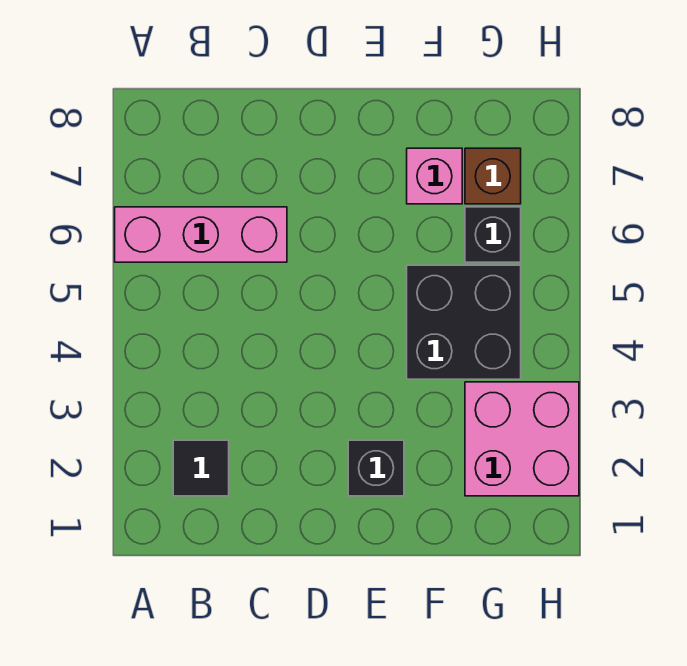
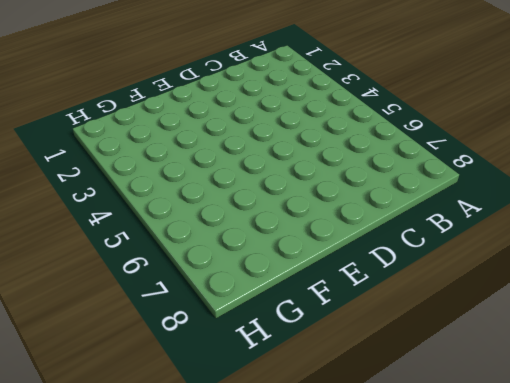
none -> pink brick A6:C6 level 1
none -> black tile B2 level 1

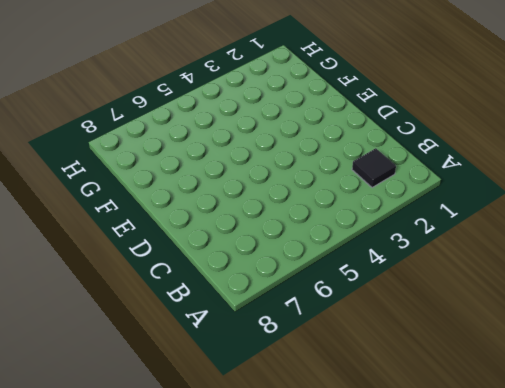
none -> pink brick A6:C6 level 1
none -> black brick E2 level 1

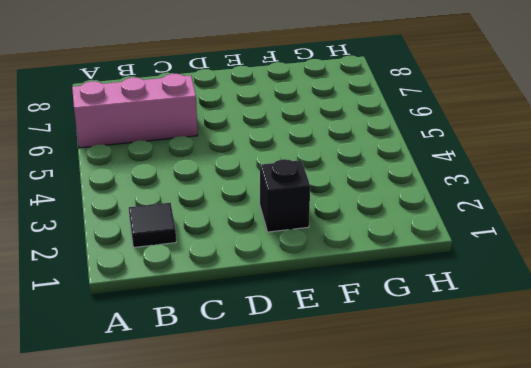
none -> black brick F4:G5 level 1
none -> pink brick F7 level 1

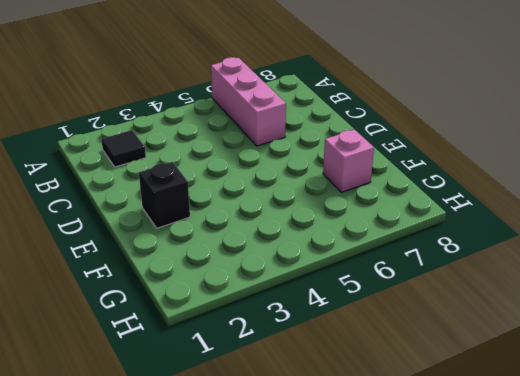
none -> black brick F4:G5 level 1
none -> pink brick G2:H3 level 1

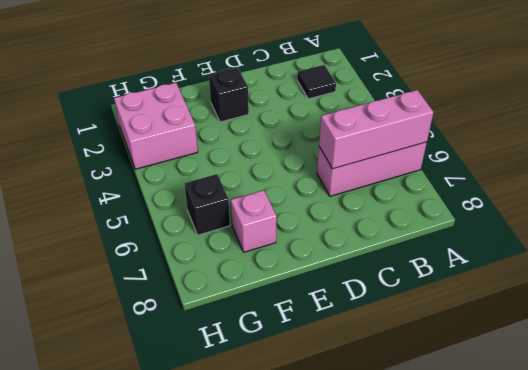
pink brick A6:C6 level 2 -> none
none -> black brick F4:G5 level 1
none -> brown brick G7 level 1

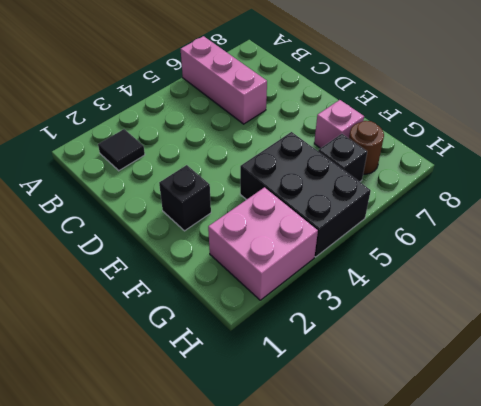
black brick F4:H5 level 1 -> black brick F4:G5 level 1
brown round brick G7 level 1 -> brown brick G7 level 1

